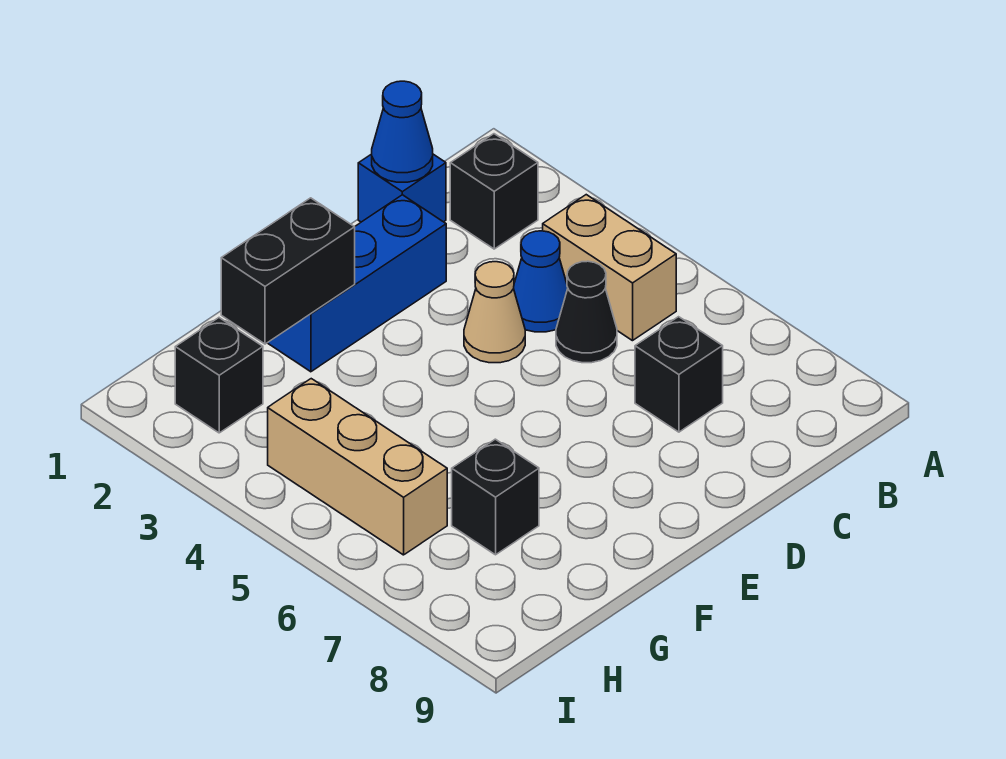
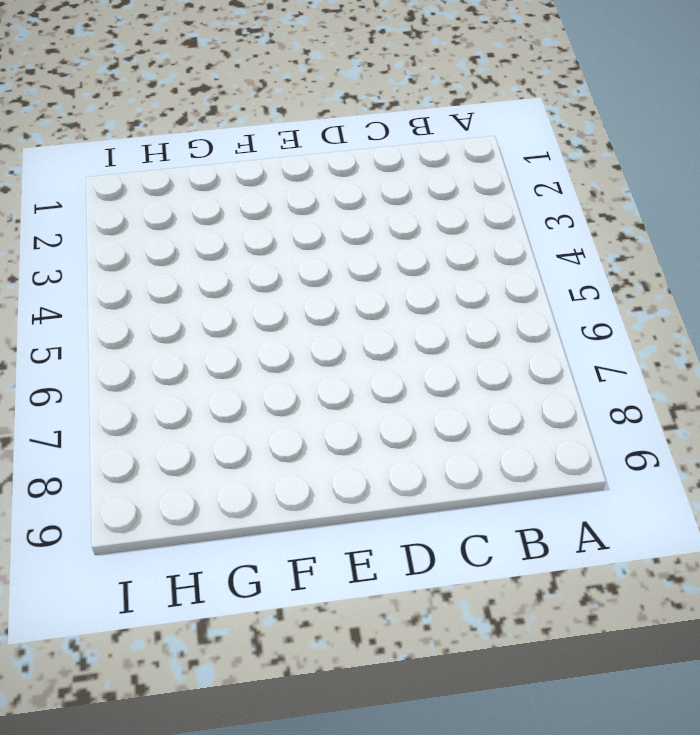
none -> black brick B2 level 1
none -> tan brick B4:B5 level 1
none -> blue brick C1 level 1

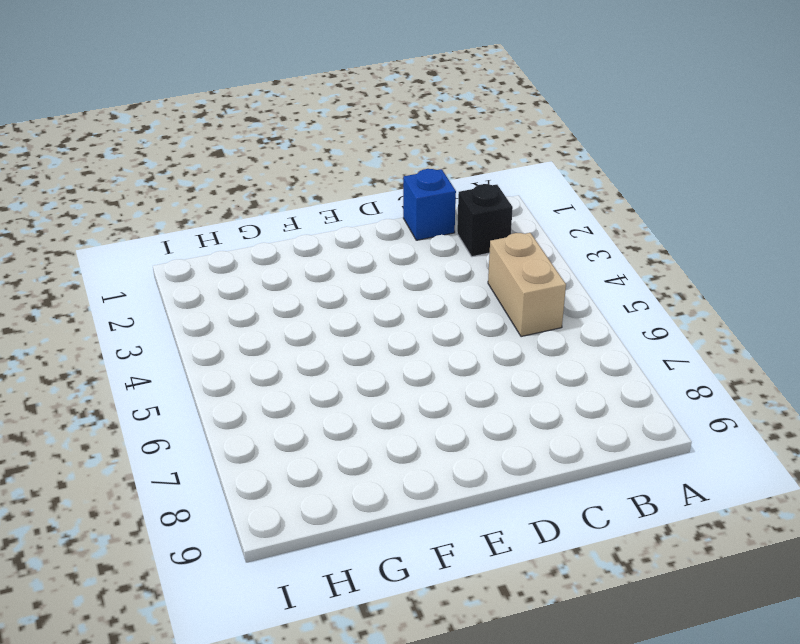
none -> blue cone C4 level 1
none -> black cone C5 level 1
none -> black brick C7 level 1

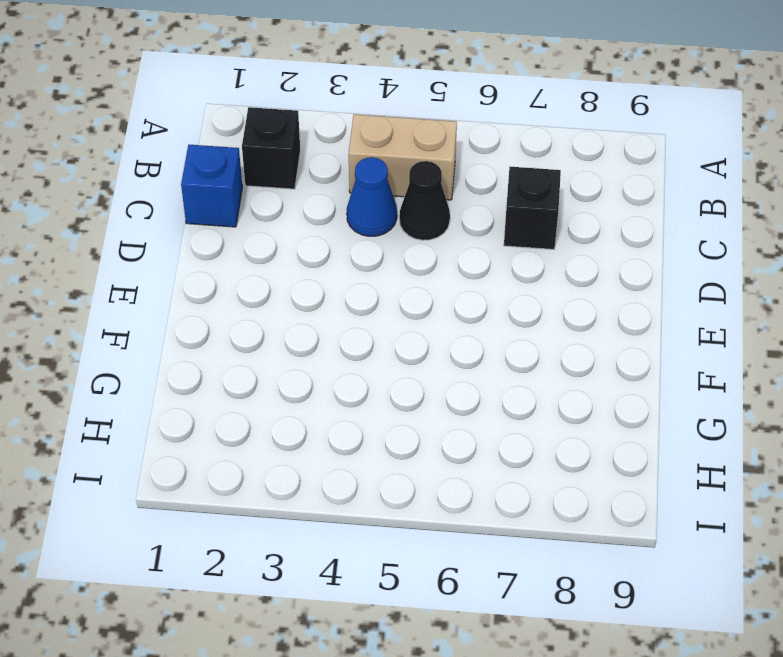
none -> blue brick D2:F2 level 1
none -> tan cone D4 level 1
none -> black brick G7 level 1

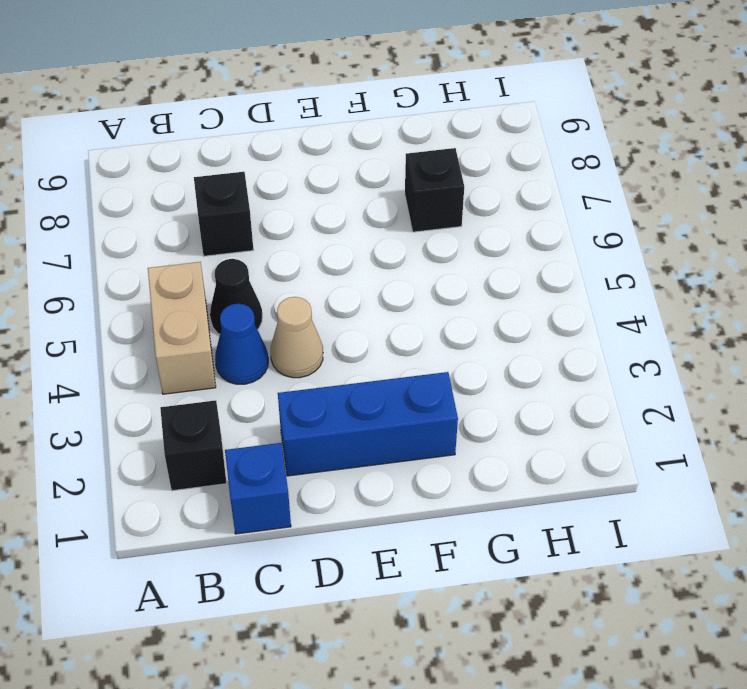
none -> black brick H2 level 1
none -> tan brick H4:H6 level 1
none -> blue cone C1 level 2

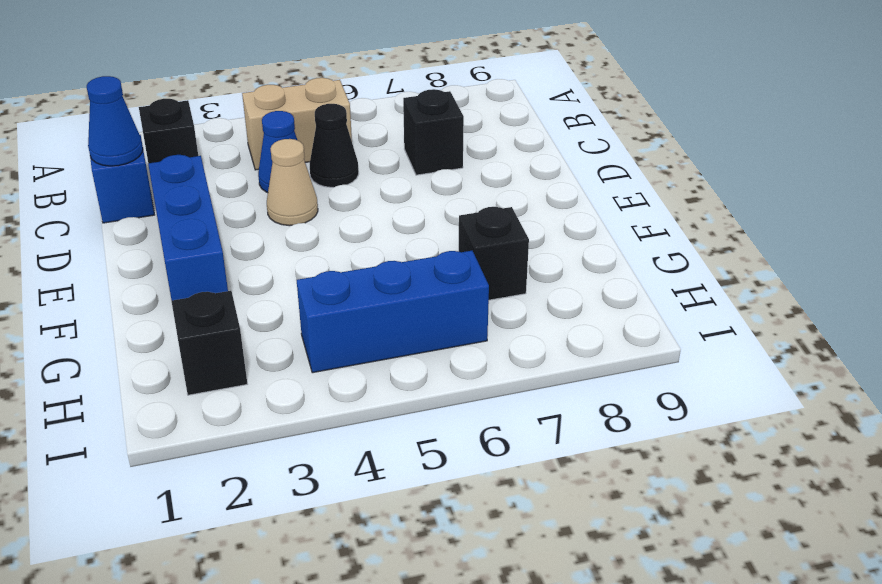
blue brick H4:H6 level 1 -> tan brick H4:H6 level 1
none -> black brick F2:G2 level 2

